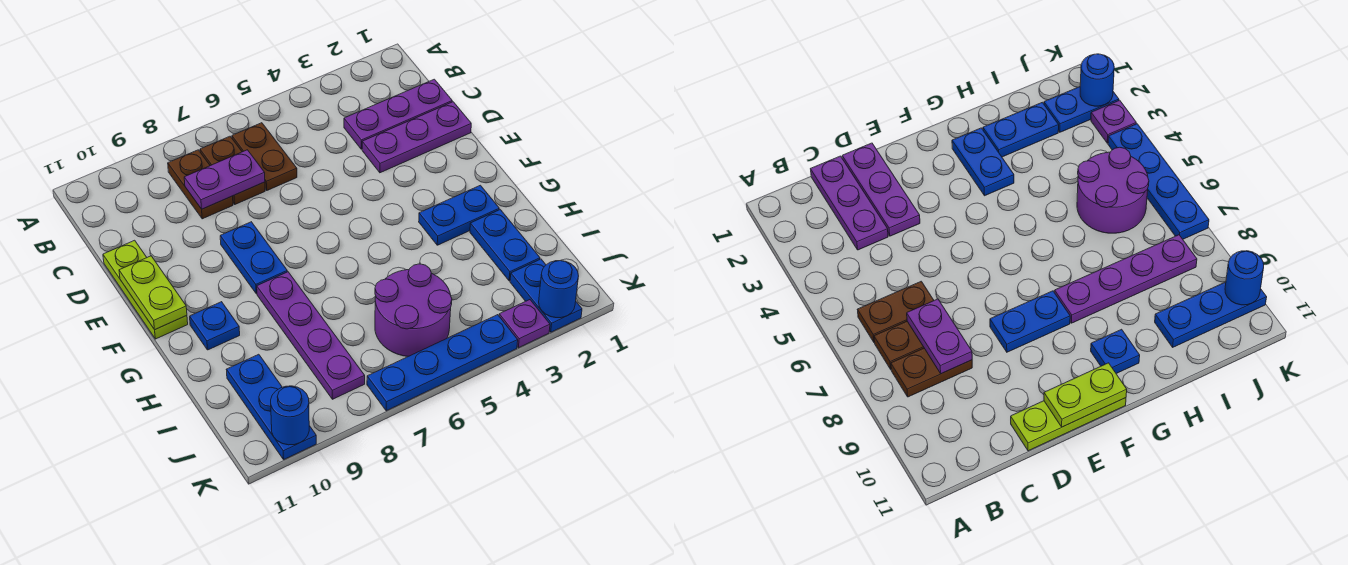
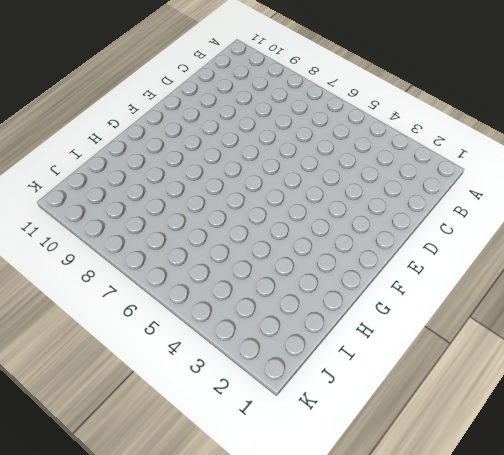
none -> brown plate B6:C6 level 1
none -> brown plate B7:C7 level 1
none -> brown plate B8:C8 level 1

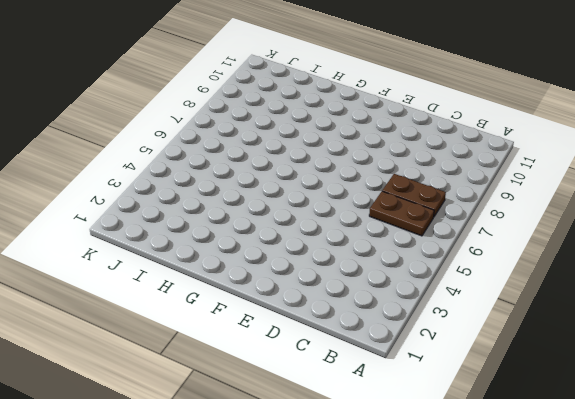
none -> brown plate B8:C8 level 1
none -> purple plate C1:C3 level 1
none -> purple plate D1:D3 level 1

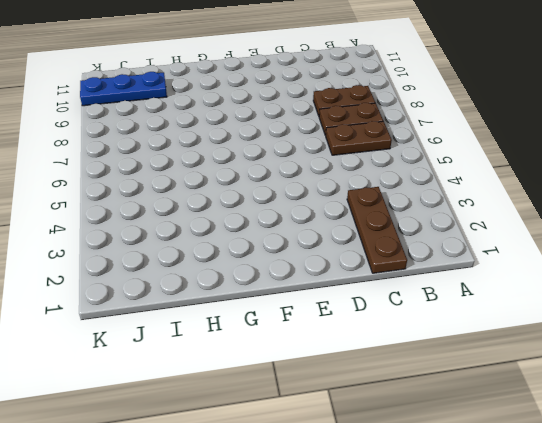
brown plate C1:C3 level 1 -> purple plate C1:C3 level 1
none -> purple plate D1:D3 level 1
none -> lime plate D11:F11 level 1
none -> blue plate E8:F8 level 1

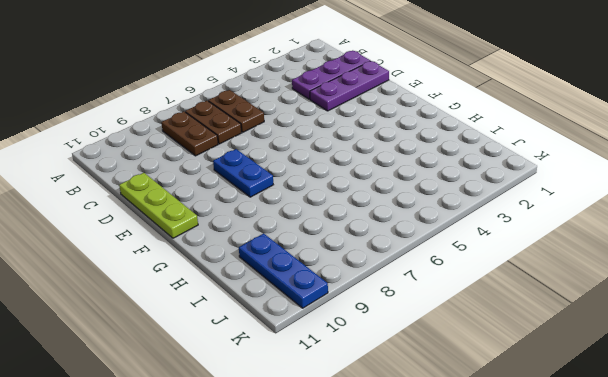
none -> blue plate G2:G3 level 1
none -> purple plate G8:J8 level 1
none -> blue plate G10 level 1

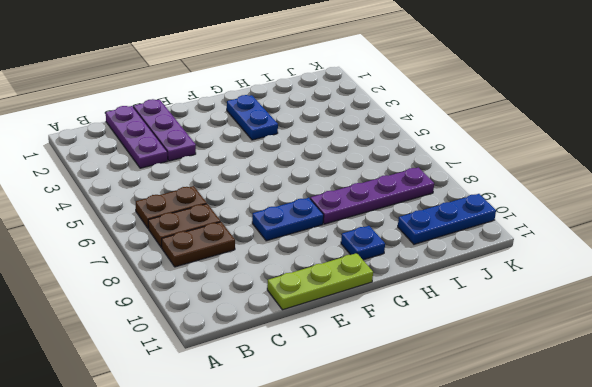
none -> blue plate H2:I2 level 1
none -> purple round brick I5:J6 level 1
none -> blue plate J2:K2 level 1

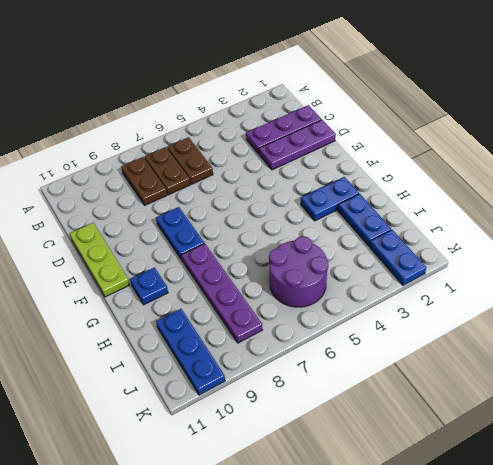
none -> purple plate K3 level 1
none -> blue plate K4:K7 level 1
none -> purple plate C7:C8 level 2

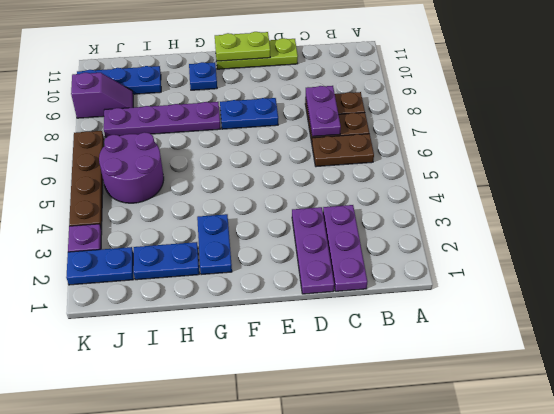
purple slope J9:K9 level 1 top K -> none
brown plate K4:K7 level 1 -> blue plate K4:K7 level 1
none -> blue round brick K2 level 2
none -> blue round brick K10 level 2

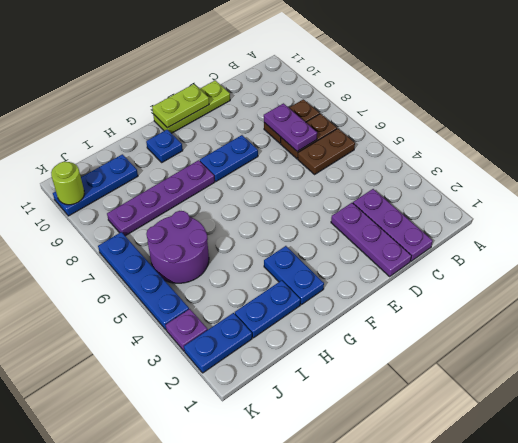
lime round brick K10 level 2 -> blue round brick K10 level 2
none -> blue round brick K2 level 2

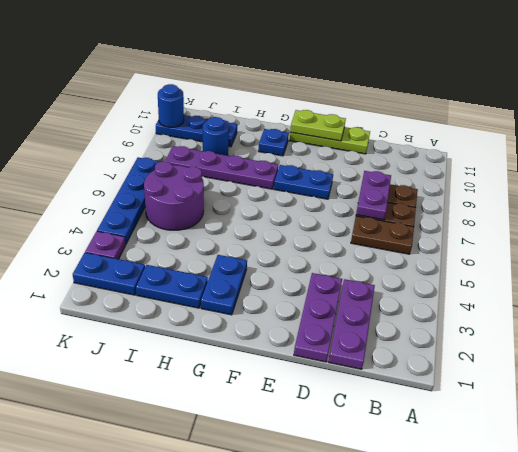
blue round brick I9 level 1 -> blue round brick K2 level 2

